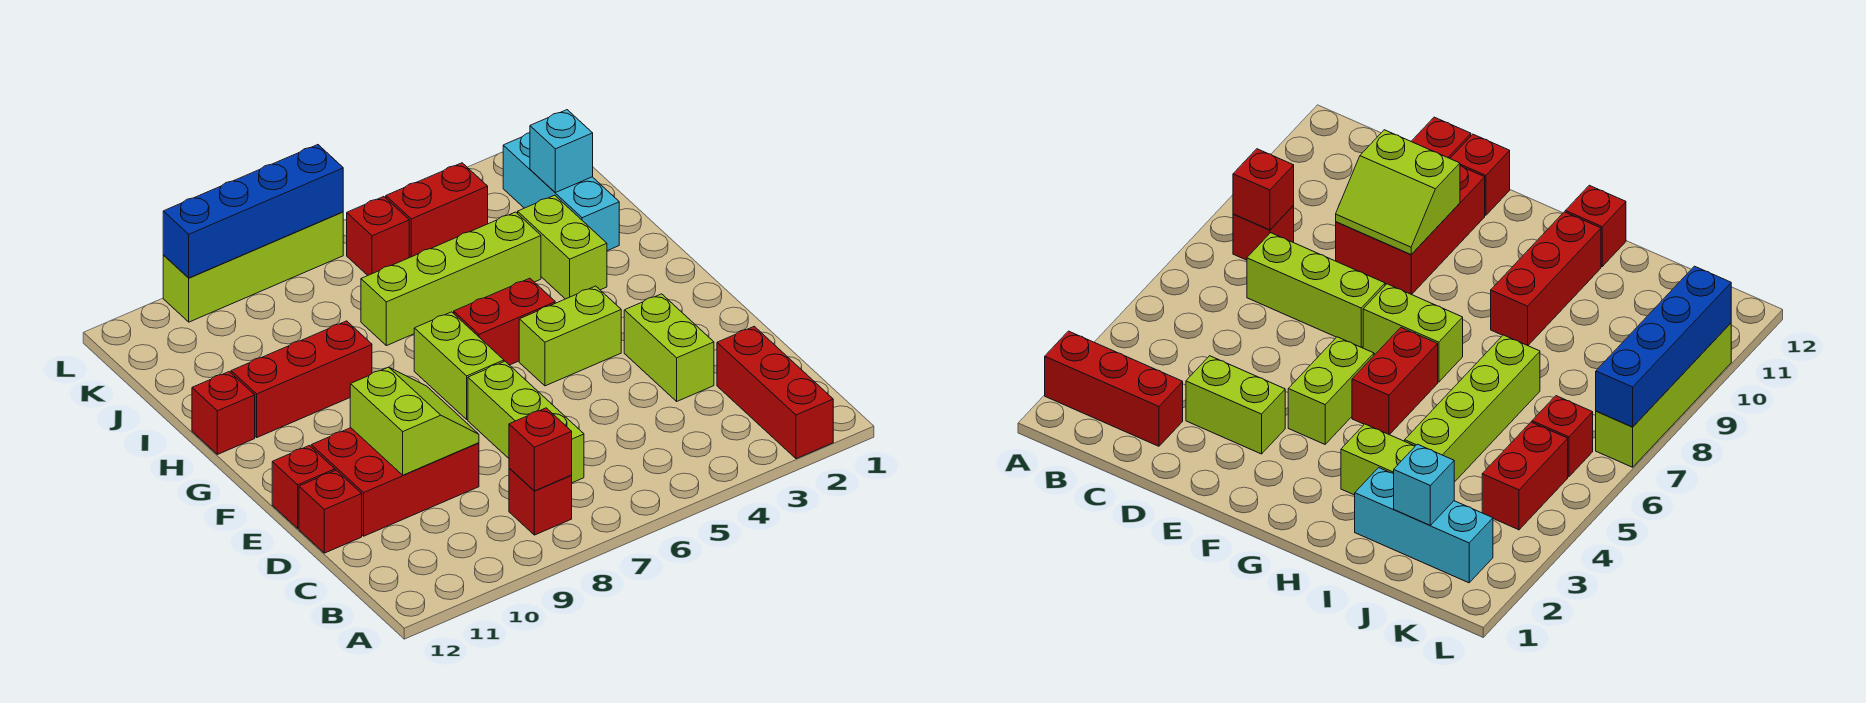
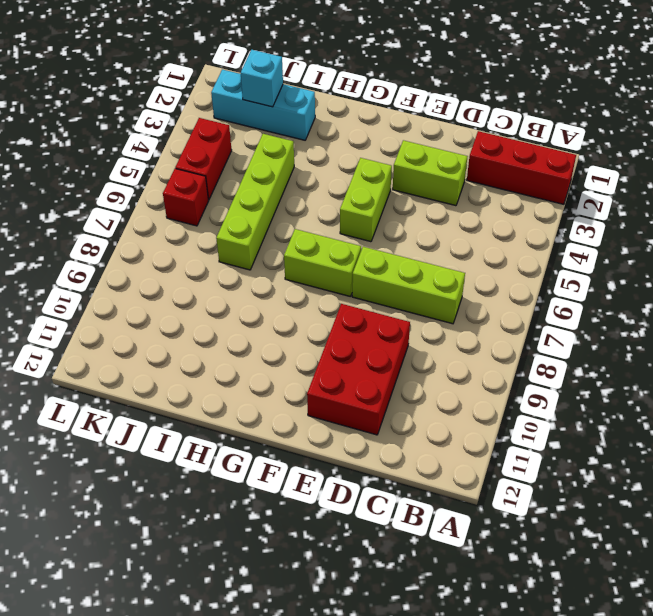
none -> red brick B8 level 1
none -> red brick D12 level 1
none -> red brick E12 level 1

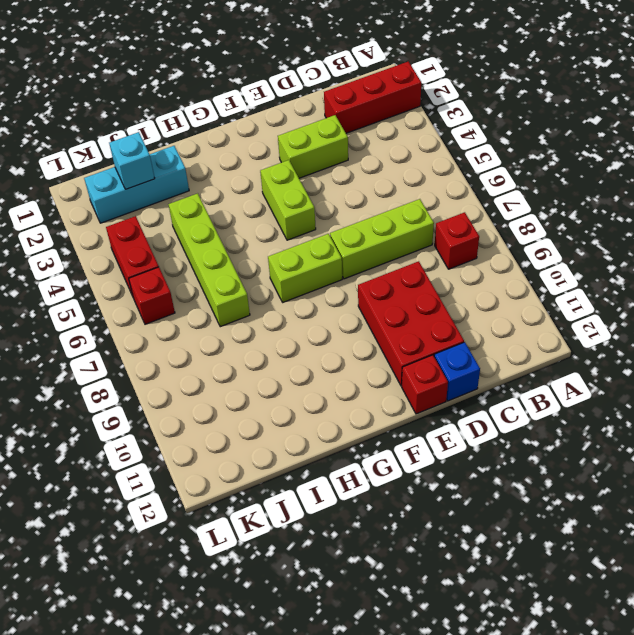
blue brick D12 level 1 -> red brick D12 level 1
none -> red brick G5:G6 level 1
none -> lime brick H3:I3 level 1
none -> red brick H9:H11 level 1

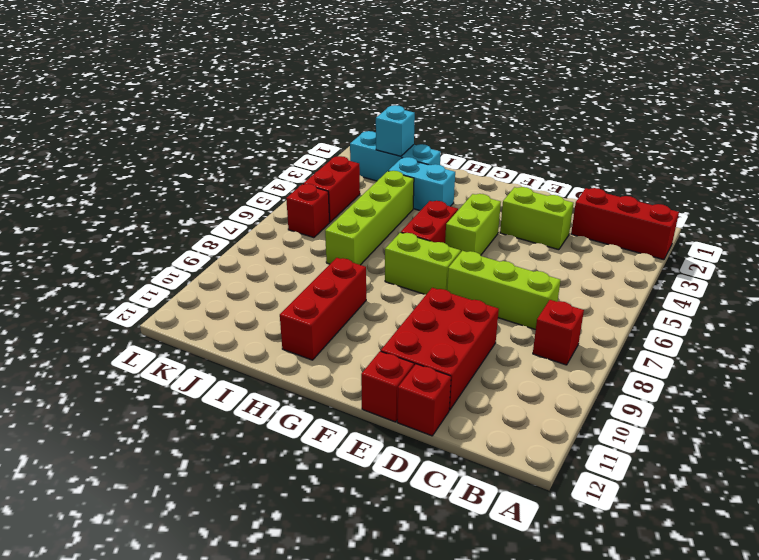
cyan brick H3:I3 level 1 -> lime brick H3:I3 level 1
none -> red brick H12 level 1
none -> lime brick L7:L10 level 1
none -> red brick B8 level 2

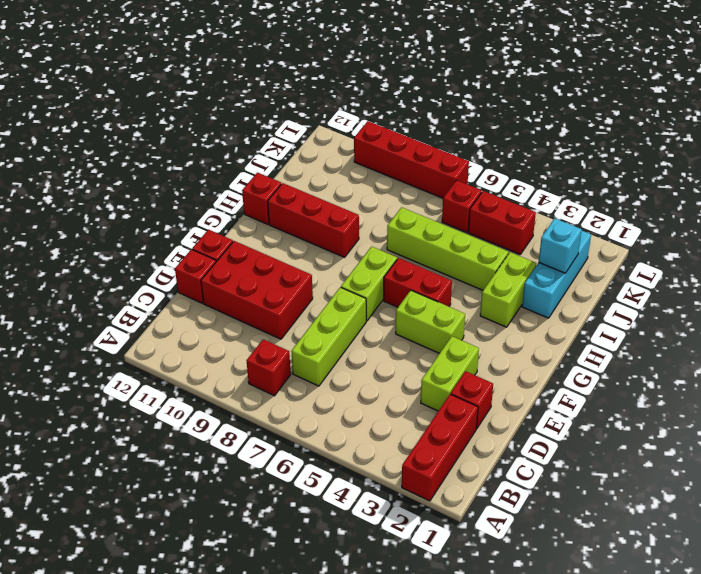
red brick D2 level 1 -> red brick B8 level 2
red brick L7:L10 level 1 -> lime brick L7:L10 level 1
none -> lime slope D9:E10 level 2 top 10
none -> blue brick L7:L10 level 2

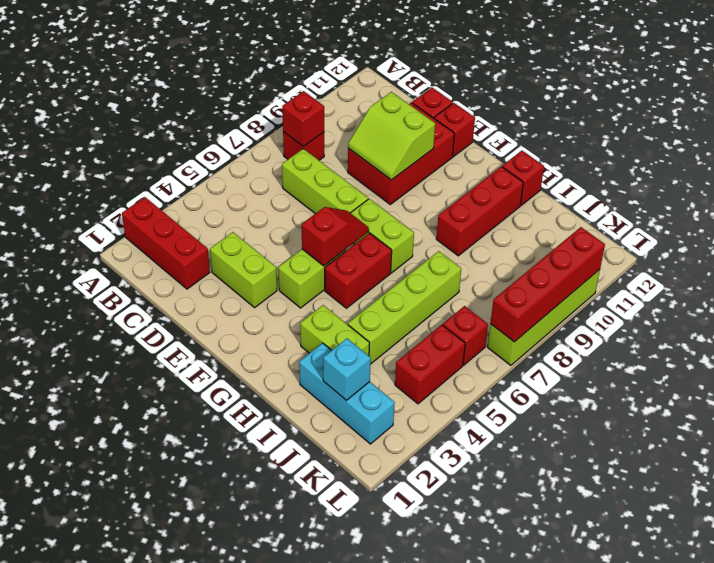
red slope F5:F6 level 2 top 5 -> none
red brick L7:L10 level 2 -> blue brick L7:L10 level 2

